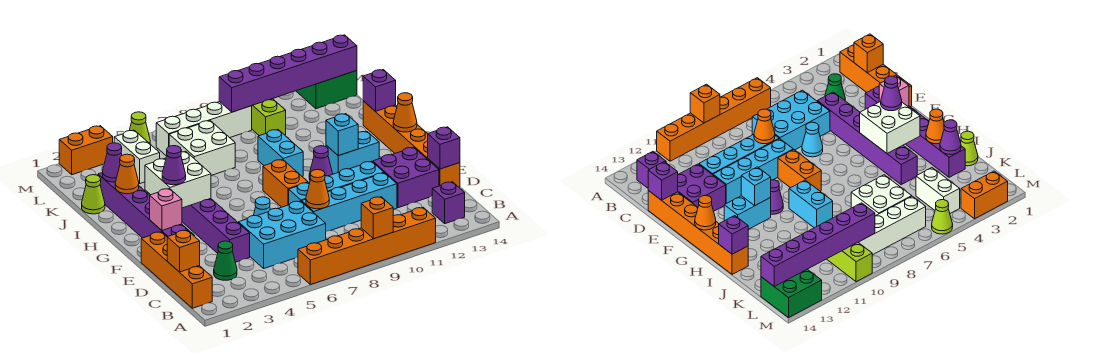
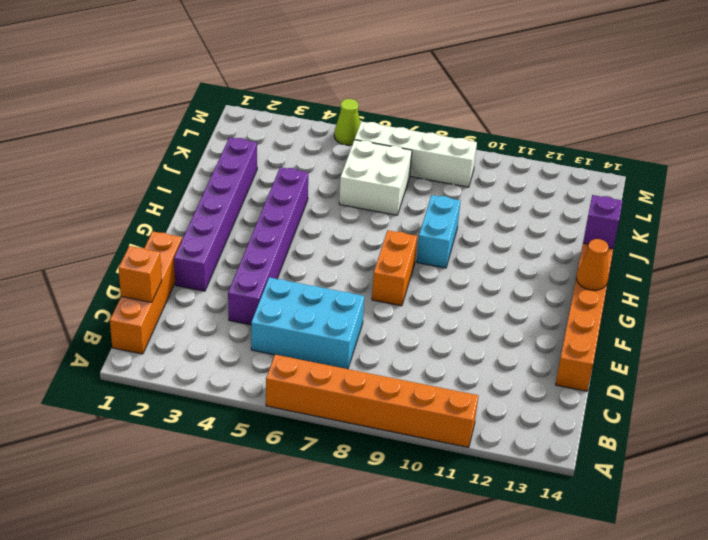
none -> purple brick B13 level 1
none -> green cone C3 level 1
none -> cyan brick D8:D11 level 1
none -> purple brick D12:E13 level 1

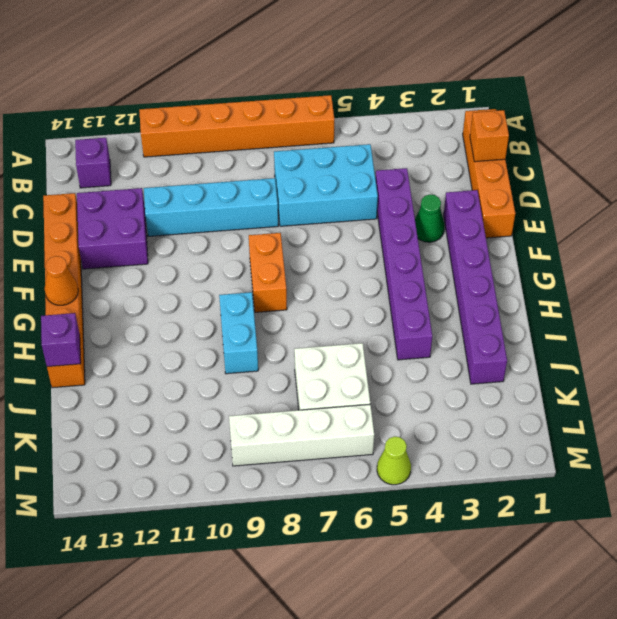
green cone E3 level 1 -> green cone C3 level 1
none -> cyan cone E6 level 1
none -> cyan brick E8:E11 level 1
none -> purple cone G10 level 1
none -> cyan brick G11:G12 level 1

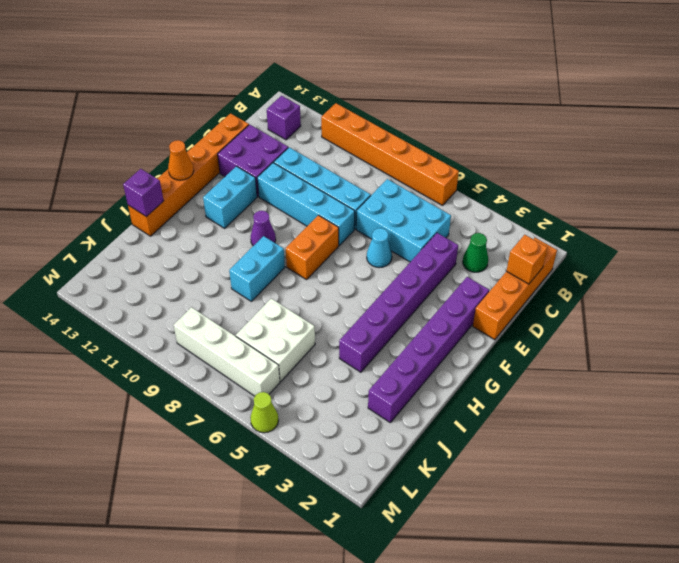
cyan brick F12:G12 level 1 -> cyan brick G11:G12 level 1
none -> lime cone J1 level 1
none -> white brick K4:L4 level 1
none -> lime brick K10:M10 level 1
none -> green brick L13:M14 level 1

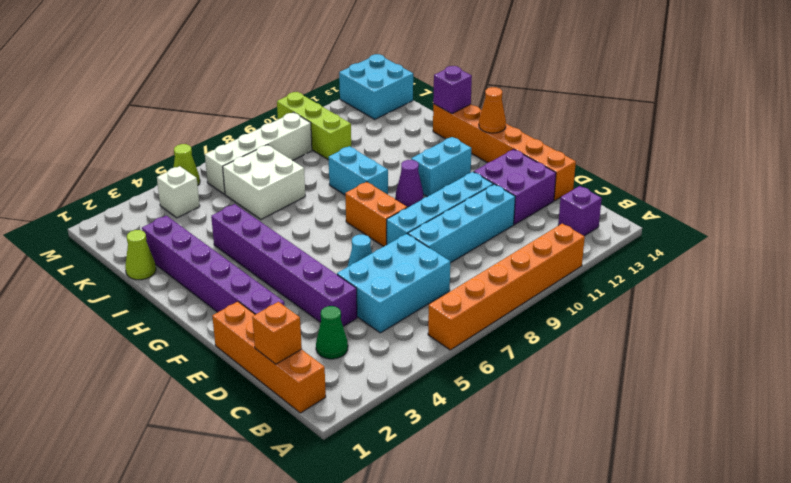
white brick L4 level 1 -> white brick K4:L4 level 1
cyan brick L13:M14 level 1 -> green brick L13:M14 level 1
none -> orange brick M2:M3 level 1
none -> orange brick A9 level 2
none -> orange cone D8 level 2
none -> purple brick D14 level 2

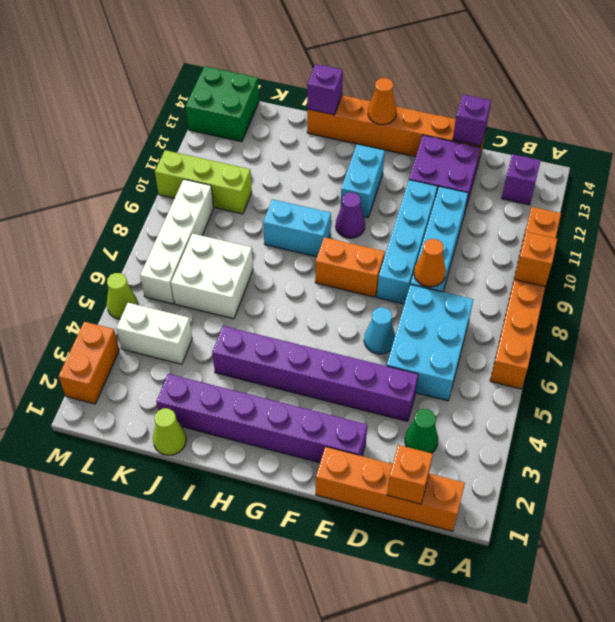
none -> pink brick F2 level 2
none -> white brick G3:H4 level 2
none -> cyan brick G11 level 2
none -> orange cone I2 level 2

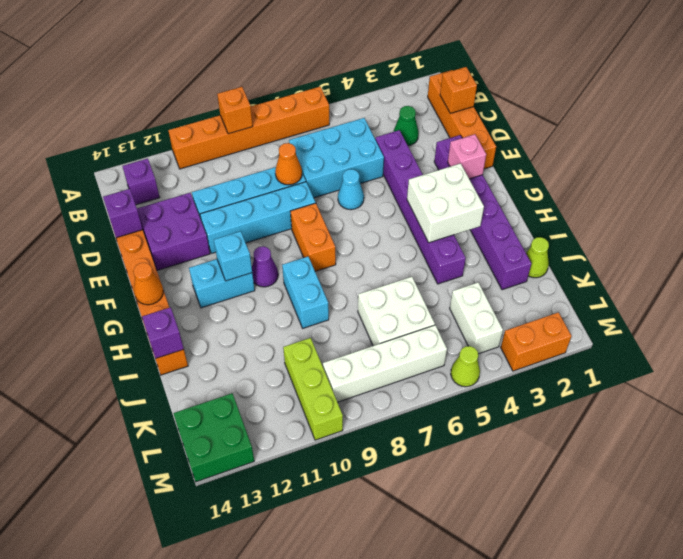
none -> orange cone I2 level 2
none -> purple cone J2 level 2
none -> purple brick L9:L14 level 2
none -> purple cone G3 level 3

